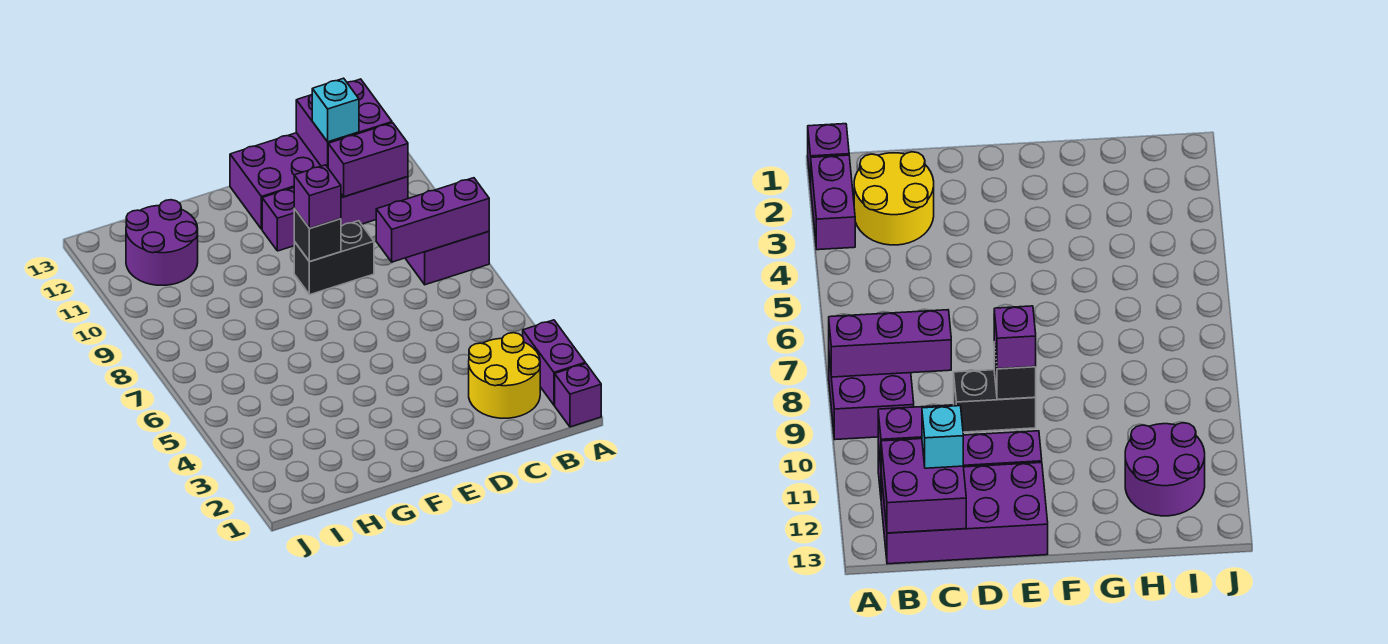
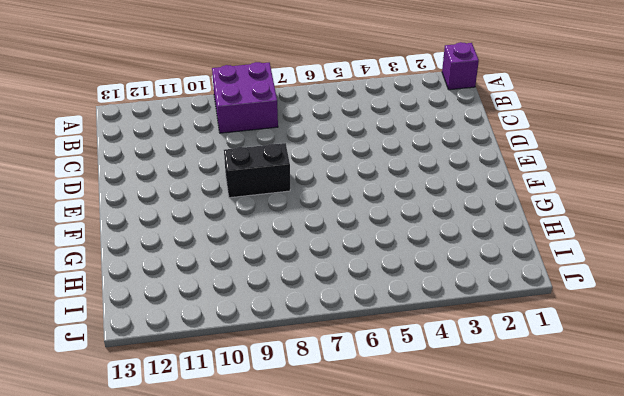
black brick E8:E9 level 1 -> black brick D9:E9 level 1
none -> purple brick A2:A3 level 1
none -> yellow round brick B2:C3 level 1
none -> purple brick B11:E11 level 1

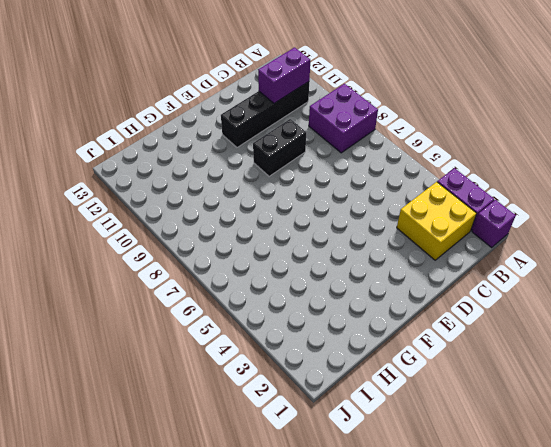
yellow brick B2:C3 level 1 -> yellow round brick B2:C3 level 1
black brick B11:E11 level 1 -> purple brick B11:E11 level 1
none -> purple brick B12:E13 level 1
none -> purple round brick H11:I12 level 1
none -> purple brick A8:C8 level 2

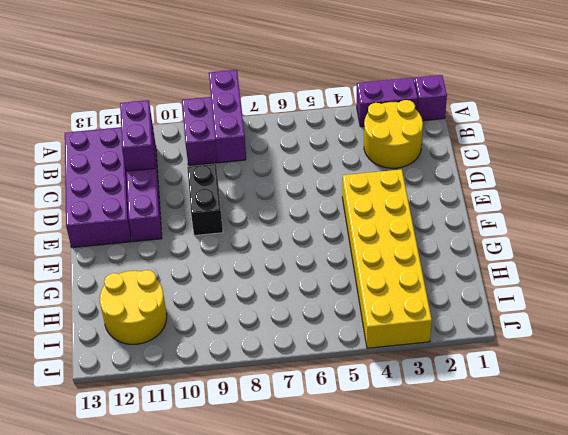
yellow brick E3:J4 level 1 -> none
yellow round brick H11:I12 level 1 -> purple round brick H11:I12 level 1
none -> purple brick B12:C13 level 2
none -> black brick E9 level 2
none -> cyan brick C12 level 3

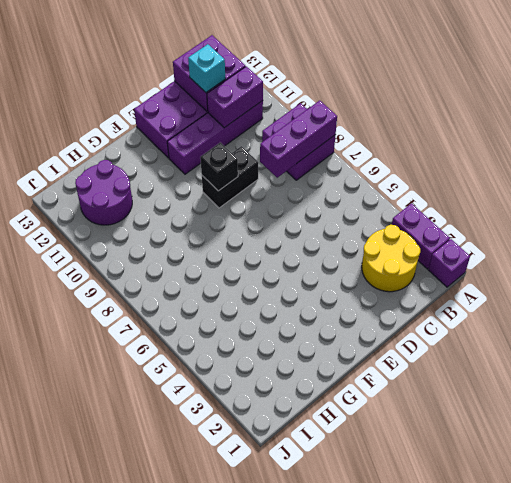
none -> purple brick E9 level 3

